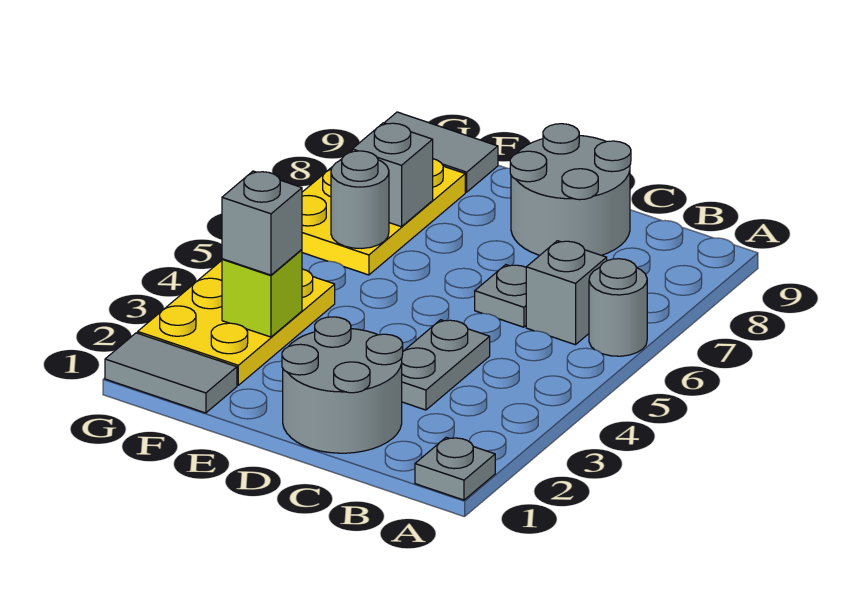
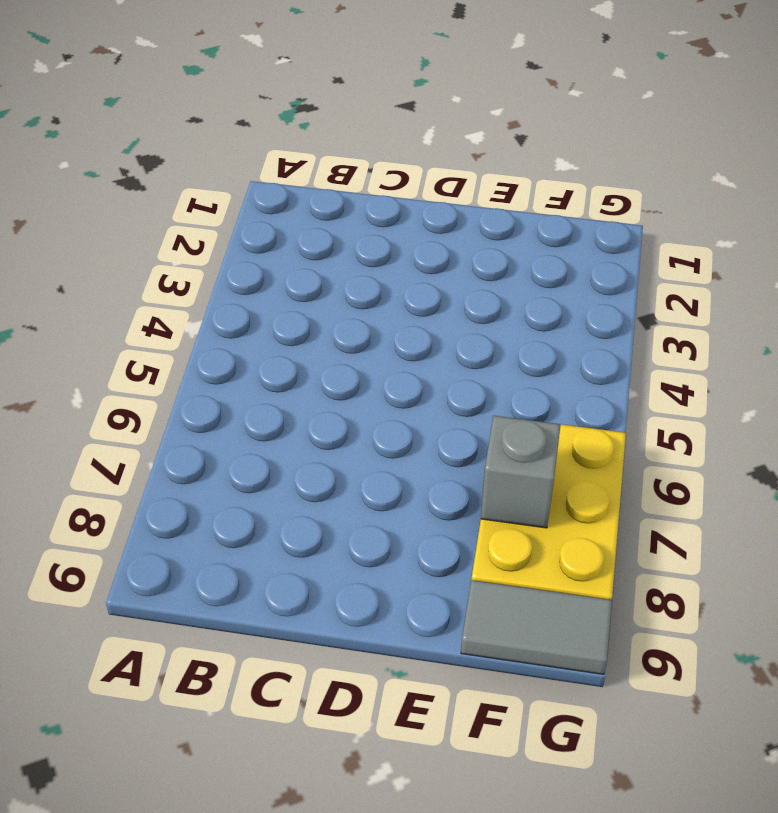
none -> grey plate A1 level 1
none -> grey round brick A6 level 1
none -> grey brick B6 level 1

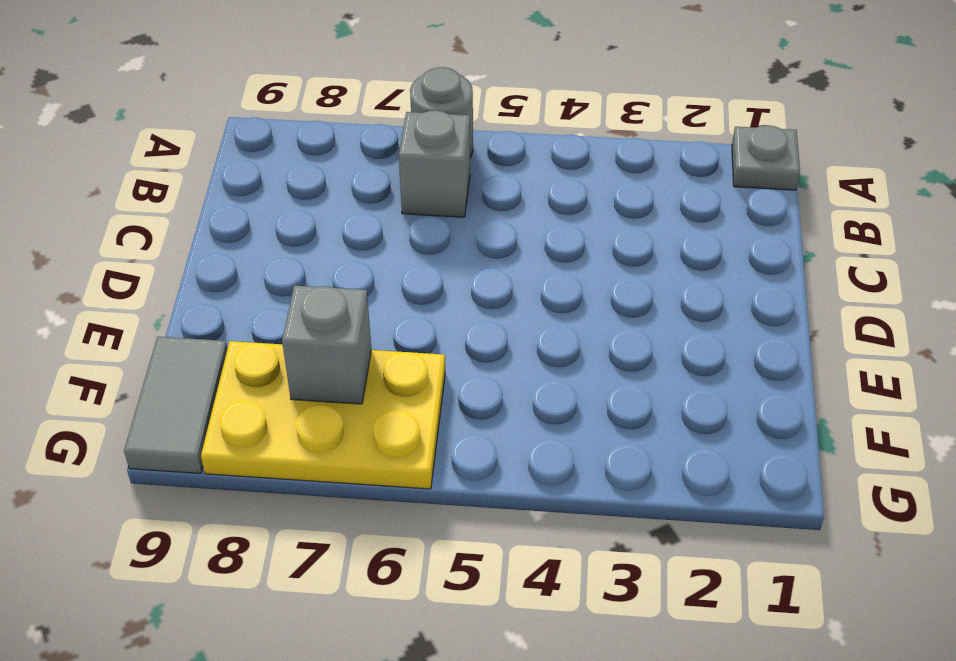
none -> grey round brick C1:D2 level 1
none -> grey plate C3:C4 level 1
none -> grey plate C6 level 1

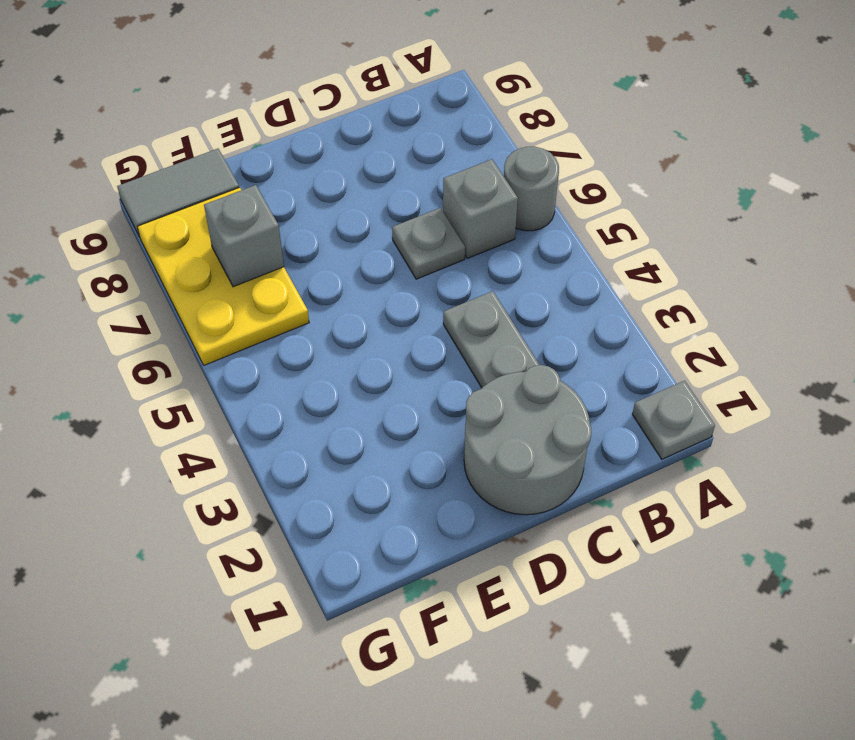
none -> grey round brick C8:D9 level 1
none -> grey tile F1:G1 level 1
none -> yellow plate F2:G4 level 1

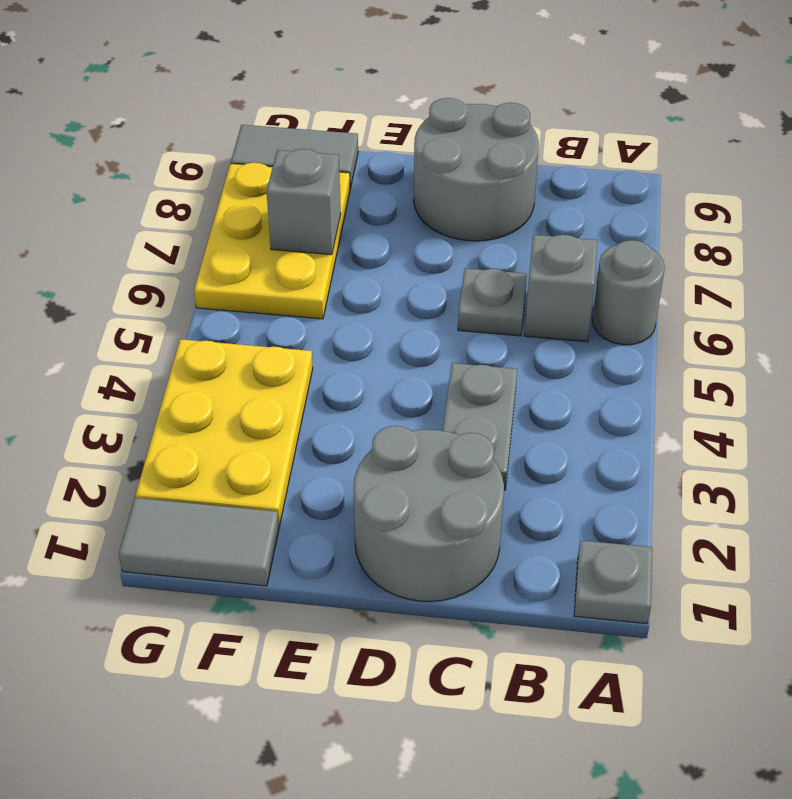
none -> lime brick F3 level 2
none -> grey round brick F6 level 2
none -> grey brick F3 level 3

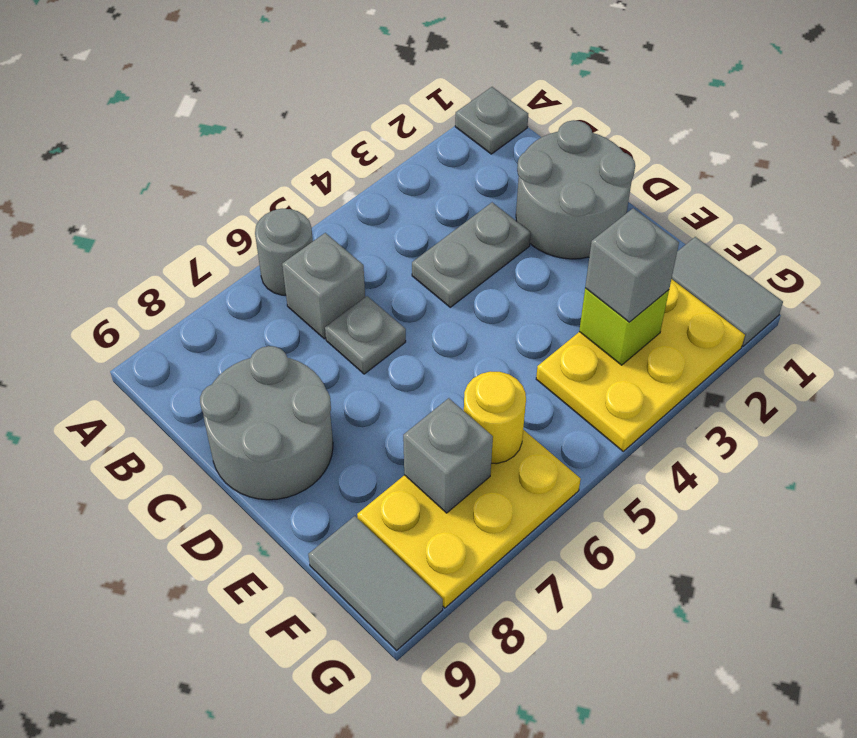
yellow round brick F6 level 2 -> grey round brick F6 level 2

